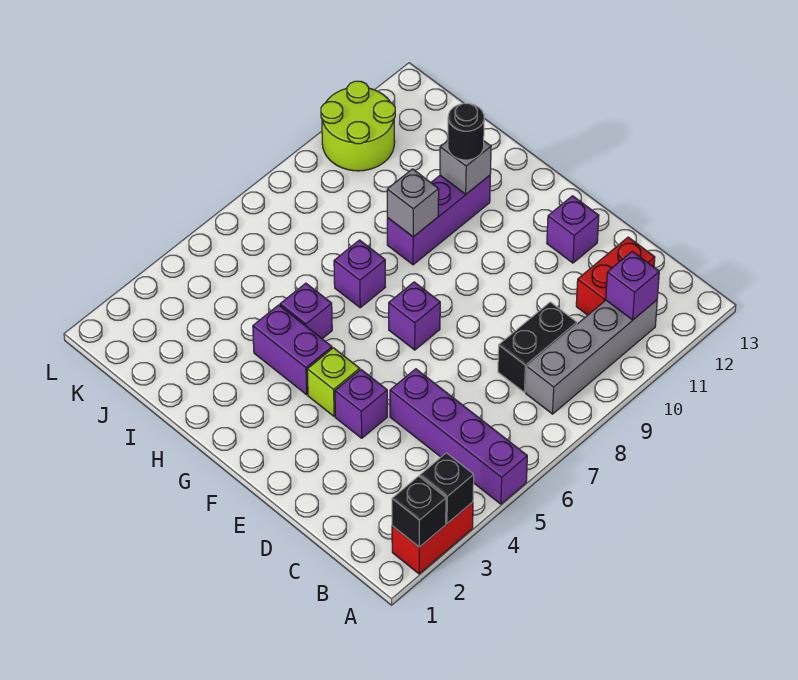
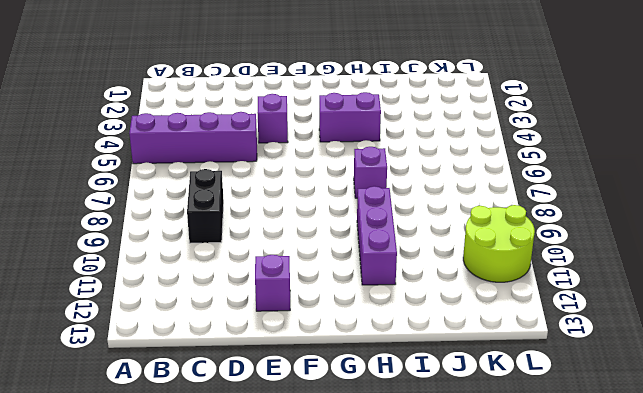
none -> red brick A2:A3 level 1
none -> grey brick B8:B11 level 1
none -> red brick C11:C12 level 1

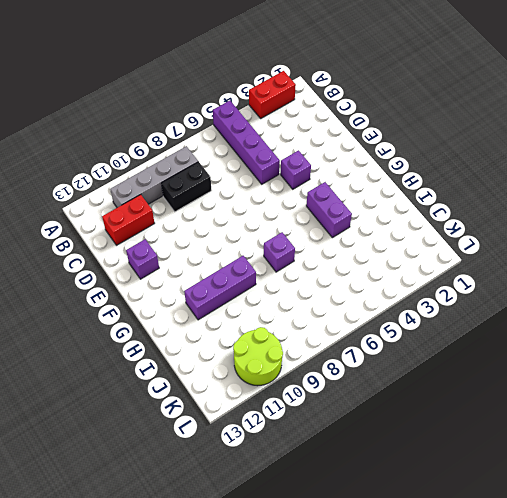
none -> lime brick F4 level 1
none -> purple brick F7 level 1
none -> purple brick H5 level 1

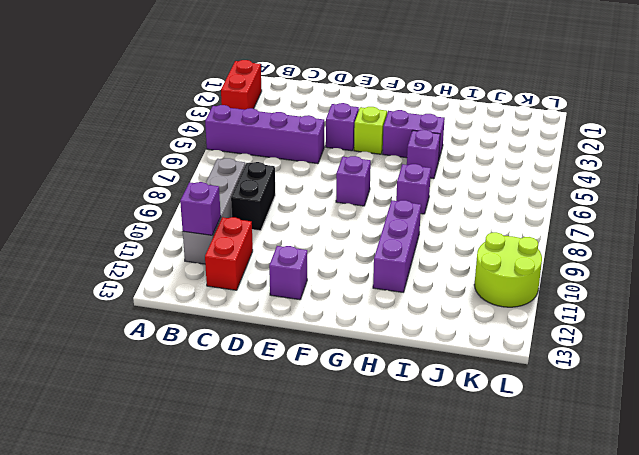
none -> black brick A2 level 2
none -> black brick A3 level 2
none -> grey brick H9 level 2

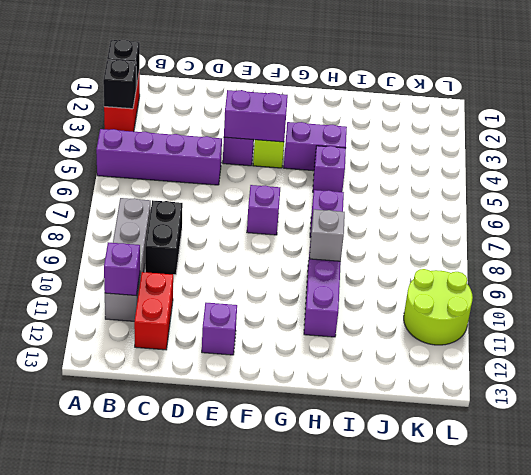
purple brick E4:F4 level 2 -> none
none -> grey brick H11 level 2
none -> black round brick H11 level 3

